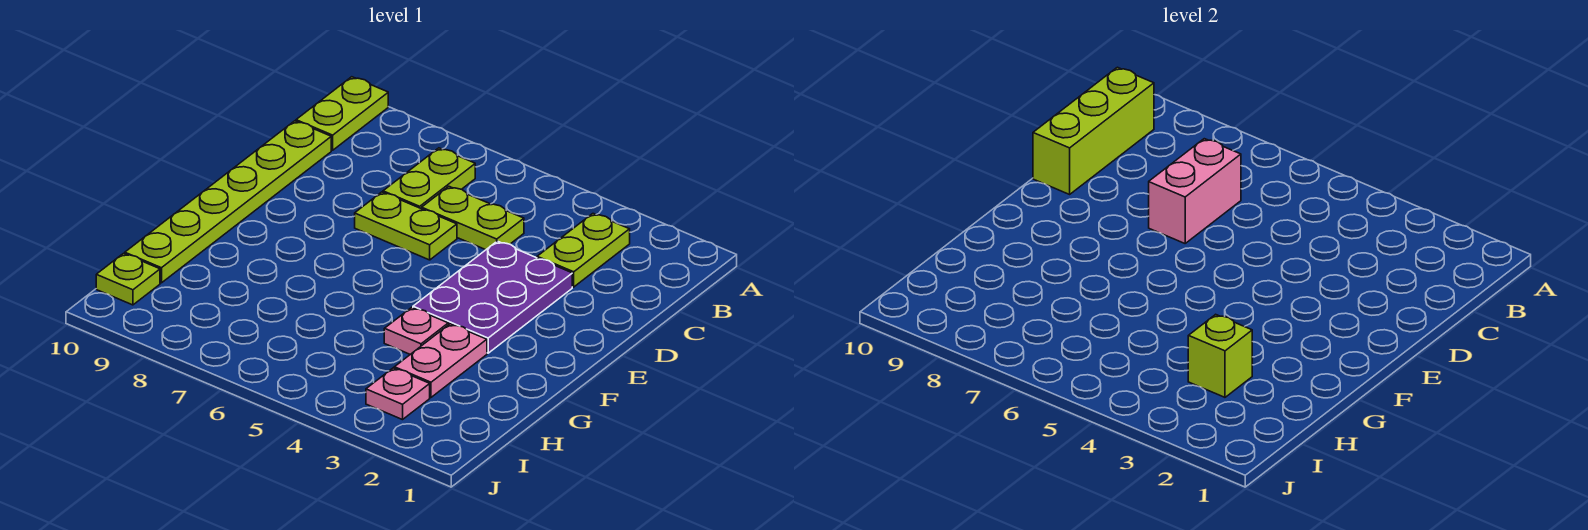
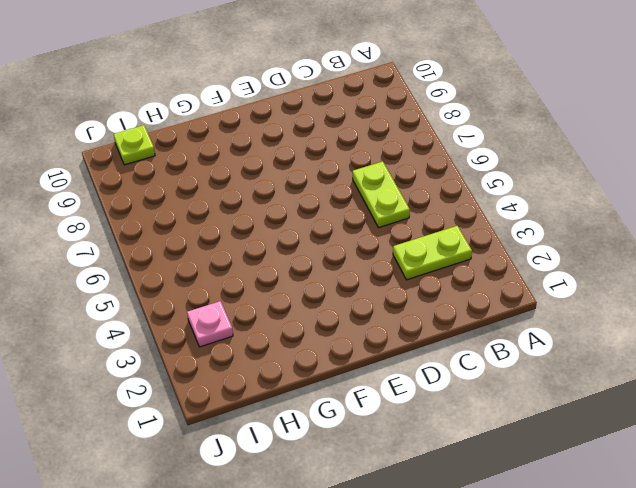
none -> lime plate A10:B10 level 1
none -> lime plate B7:C7 level 1
none -> lime plate C10:H10 level 1

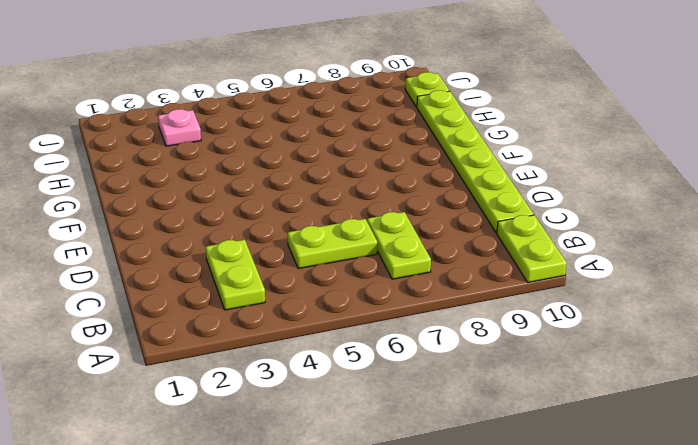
none -> purple plate D3:F4 level 1
none -> lime plate D6:D7 level 1
none -> pink plate G3:H3 level 1

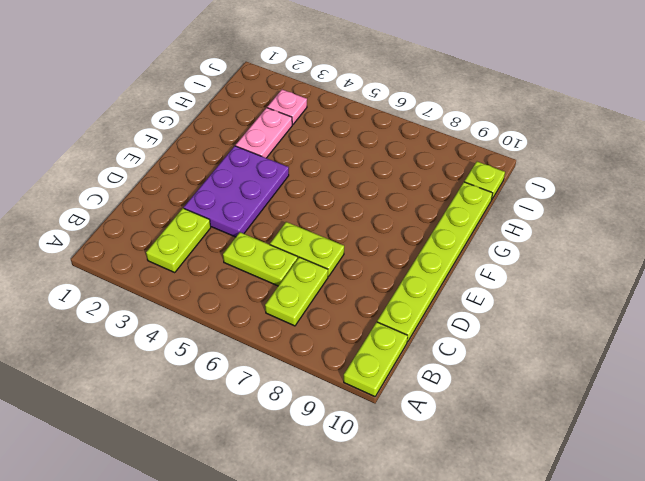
none -> pink plate G4 level 1
none -> lime brick B10:D10 level 2
none -> pink brick C7:D7 level 2

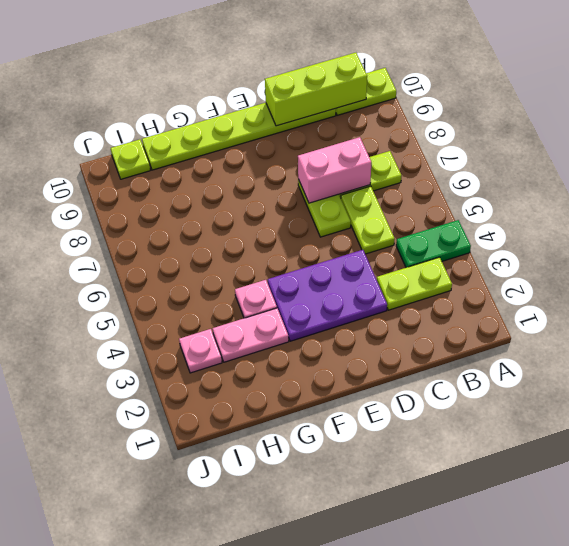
green plate A4:B4 level 1 -> none
none -> lime brick H3 level 2

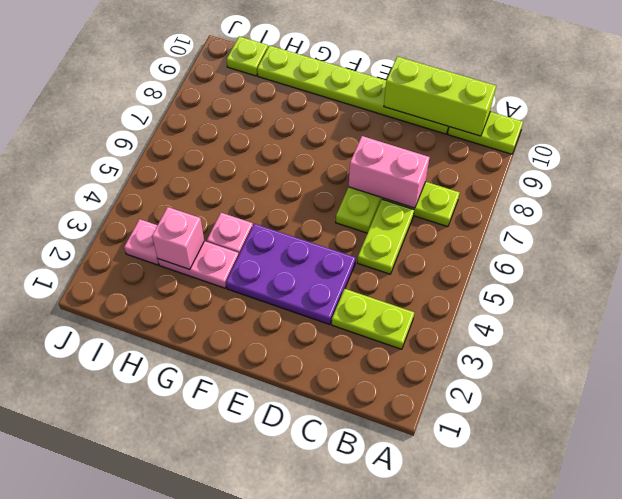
pink brick H3 level 2 -> lime brick H3 level 2

